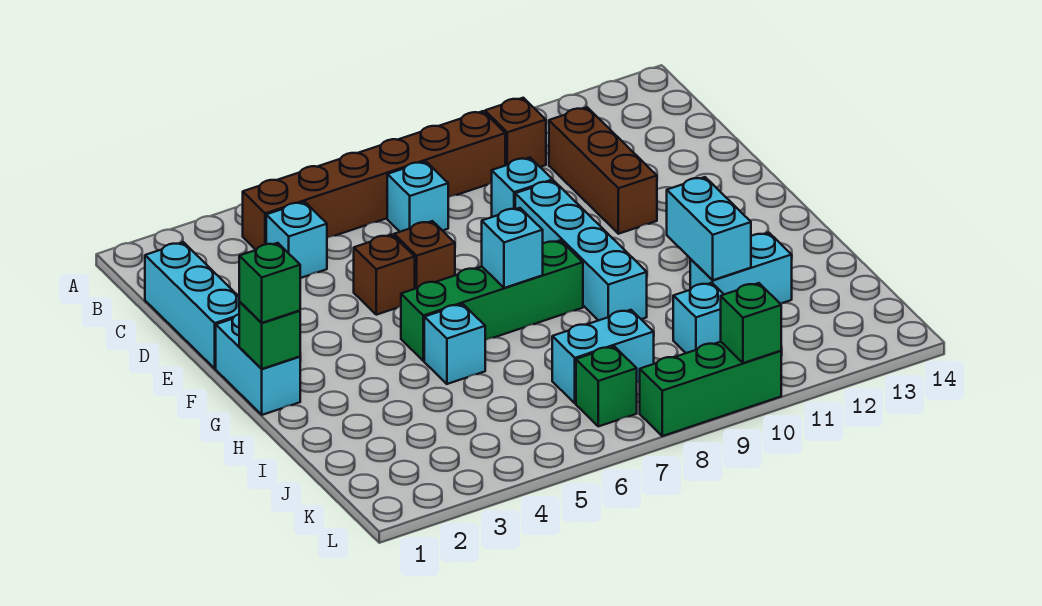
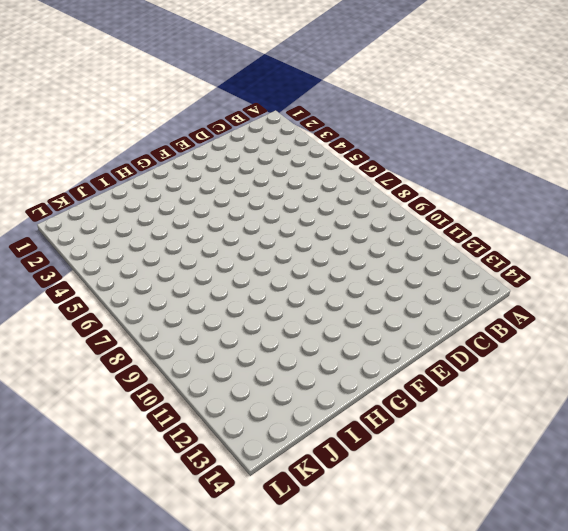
none -> brown brick B4:B9 level 1
none -> brown brick B10 level 1
none -> cyan brick C1:E1 level 1

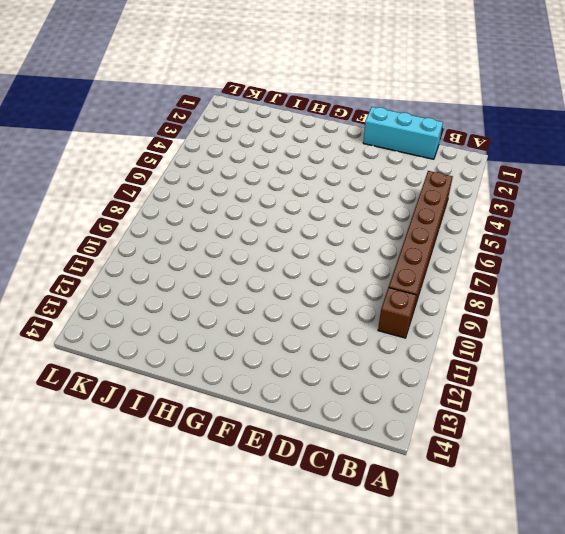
none -> cyan brick C4 level 1
none -> cyan brick C7 level 1
none -> brown brick C11:E11 level 1

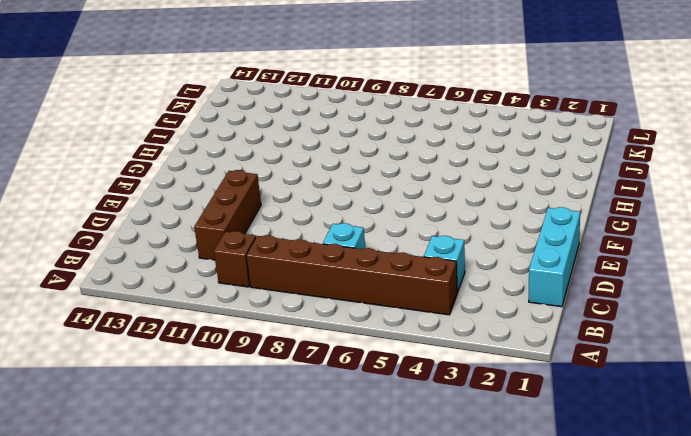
none -> cyan brick D9 level 1
none -> brown brick E5 level 1
none -> brown brick E6 level 1

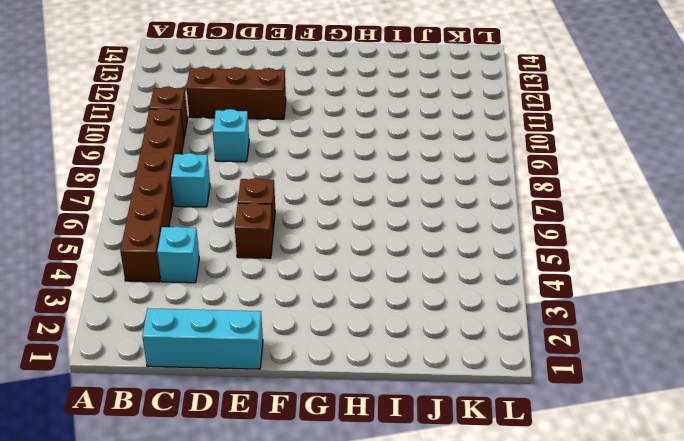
none -> cyan brick E9:H9 level 1
none -> cyan brick F1:G1 level 1
none -> green brick G5:G8 level 1

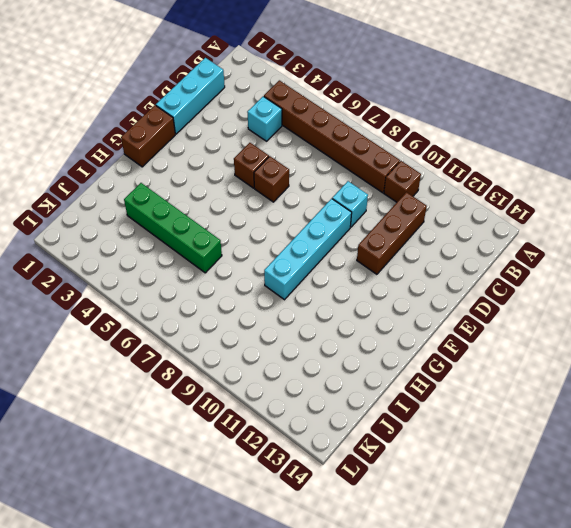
brown brick F1:G1 level 1 -> cyan brick F1:G1 level 1
green brick I3:I6 level 1 -> green brick G5:G8 level 1
none -> cyan brick C7 level 1
none -> cyan brick H5 level 1
none -> cyan brick I11:I12 level 1

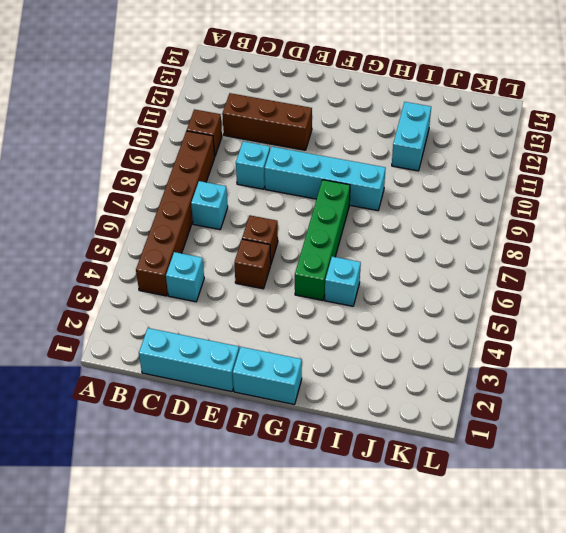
none -> cyan brick J7:J8 level 1
none -> cyan brick J10 level 1
none -> green brick K7 level 1

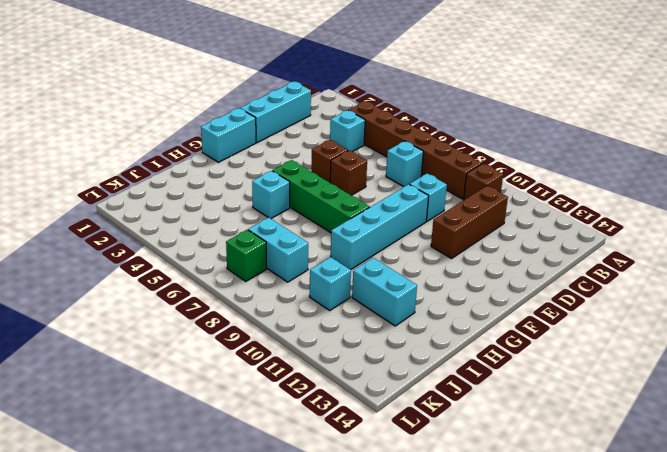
none -> green brick L8:L10 level 1
none -> green brick G1 level 2
none -> cyan brick G7 level 2

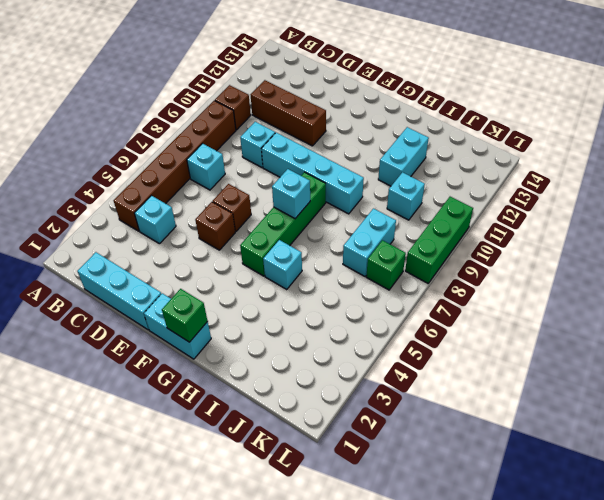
none -> cyan brick H11:I11 level 2
none -> green brick L10 level 2
none -> green brick G1 level 3

